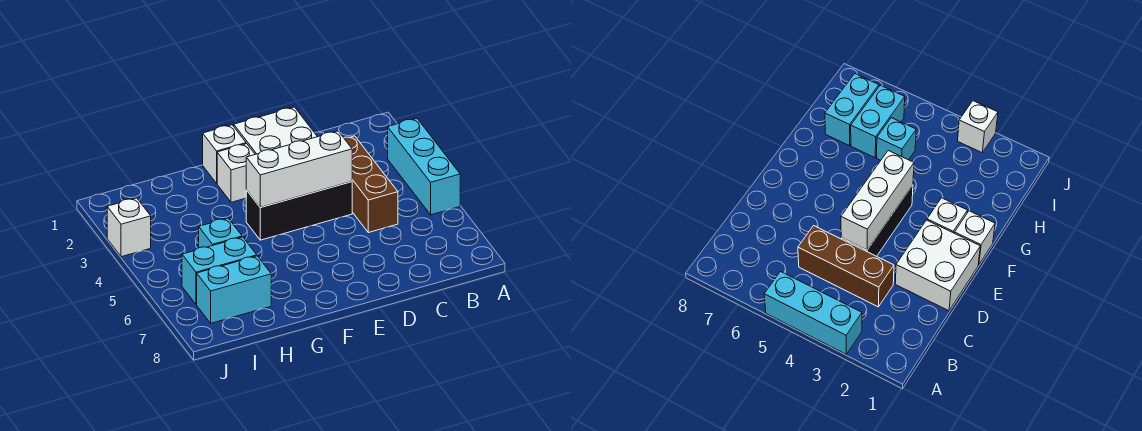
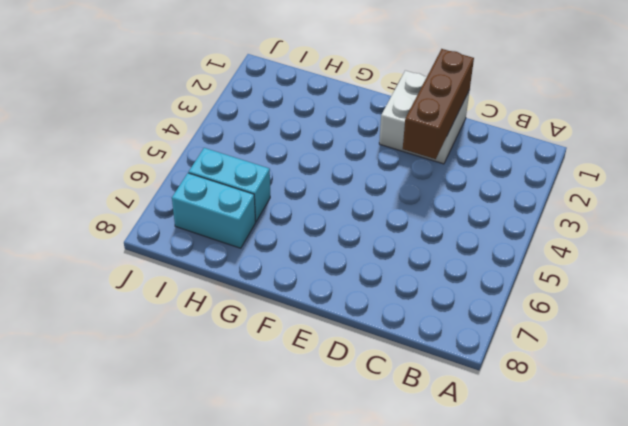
brown brick D1:D3 level 2 -> brown brick C3:C5 level 1
none -> cyan brick A3:A5 level 1
none -> black brick D4:F4 level 1

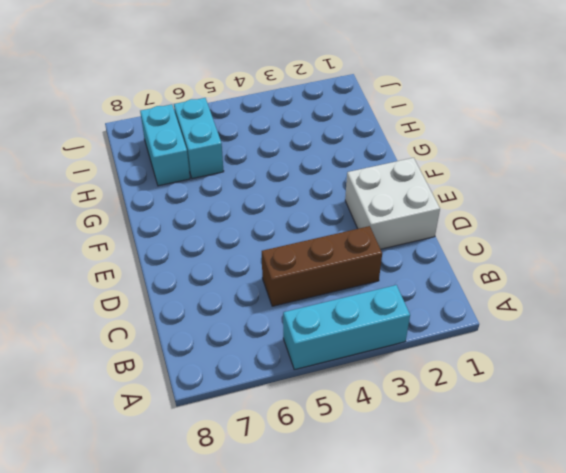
none -> black brick D4:F4 level 1
none -> white brick F1 level 1

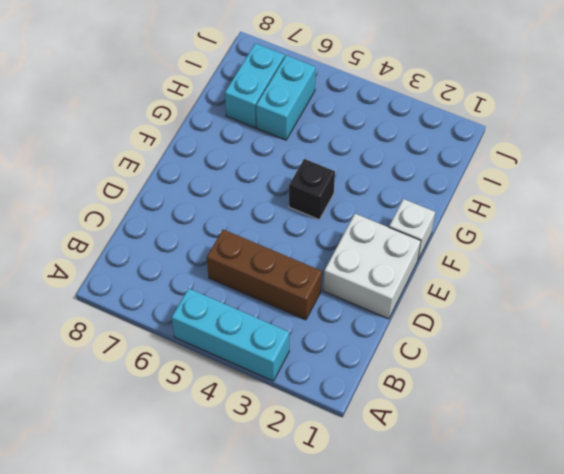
black brick F4 level 1 -> black brick D4:F4 level 1
none -> white brick F2 level 1
none -> cyan brick H5 level 1

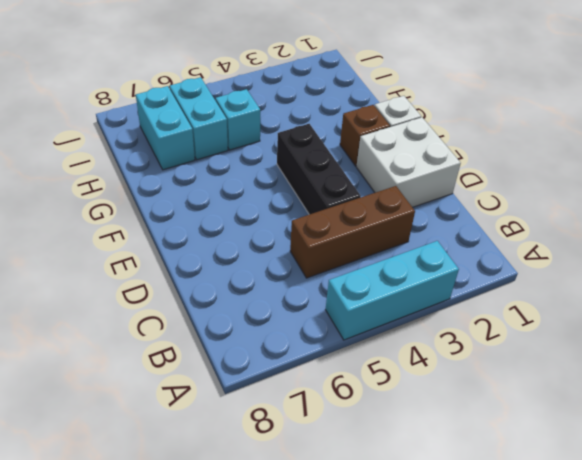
brown brick F2 level 1 -> white brick F2 level 1
none -> white brick J3 level 1
none -> white brick D4:F4 level 2

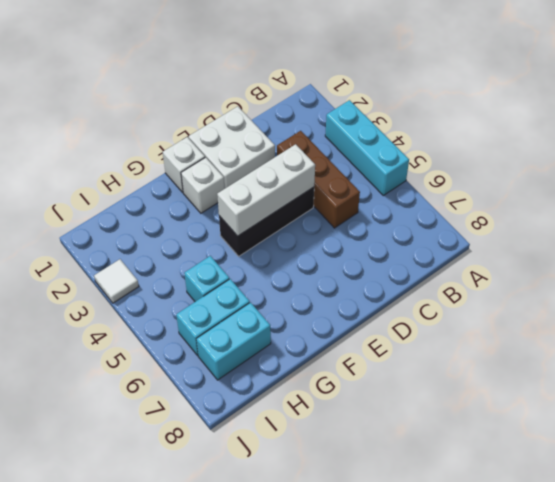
white tile J3 level 1 -> white brick J3 level 1

